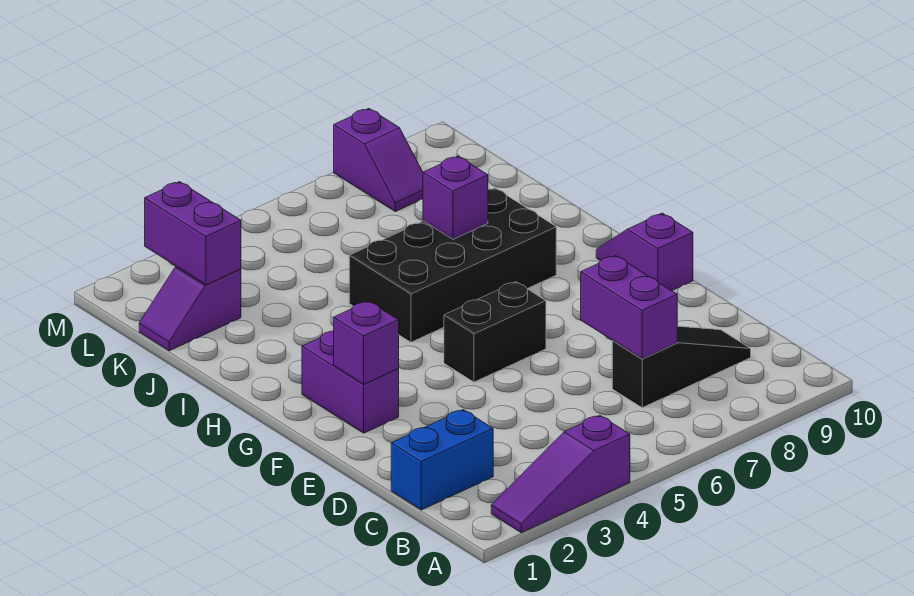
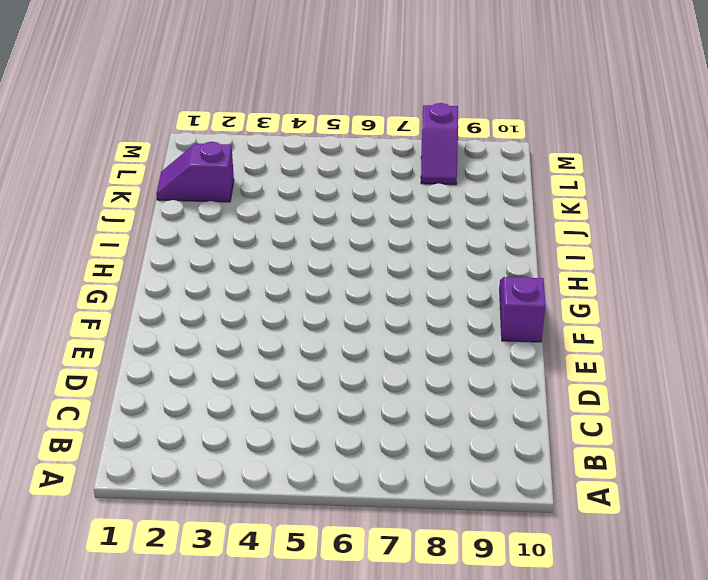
none -> purple slope A2:A4 level 1 top 4
none -> blue brick C1:C2 level 1
none -> black slope C7:C9 level 1 top 7

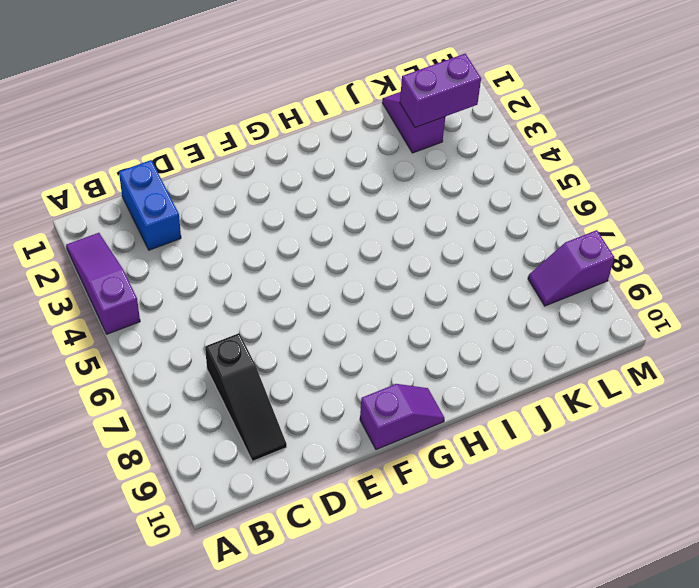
none -> purple brick F2:G2 level 1
none -> black brick F5:F6 level 1
none -> black brick H5:I8 level 1

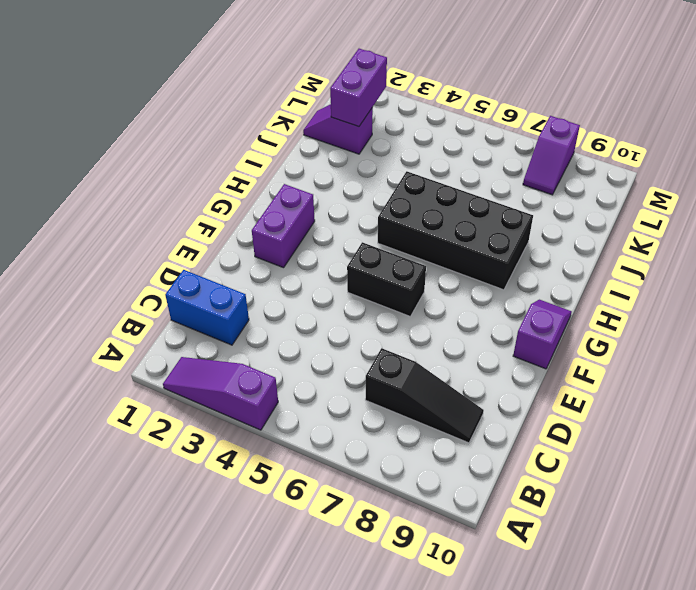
none -> purple brick C7:D7 level 2
none -> purple brick F2 level 2
none -> purple brick I7 level 2

